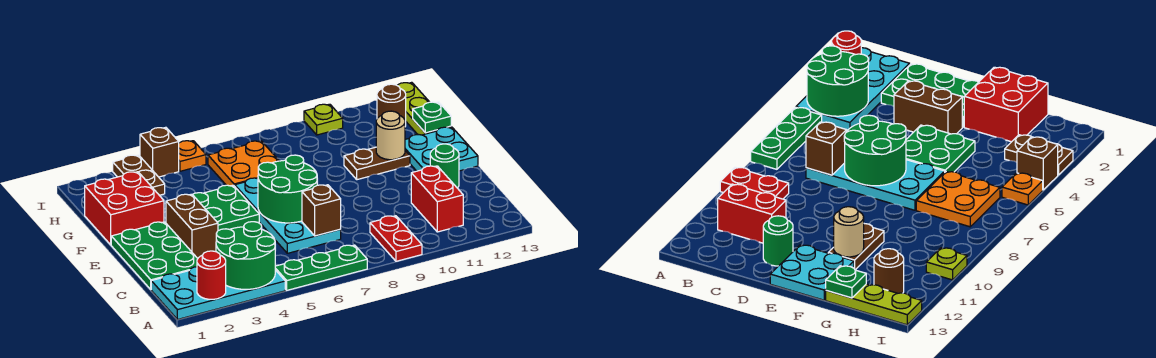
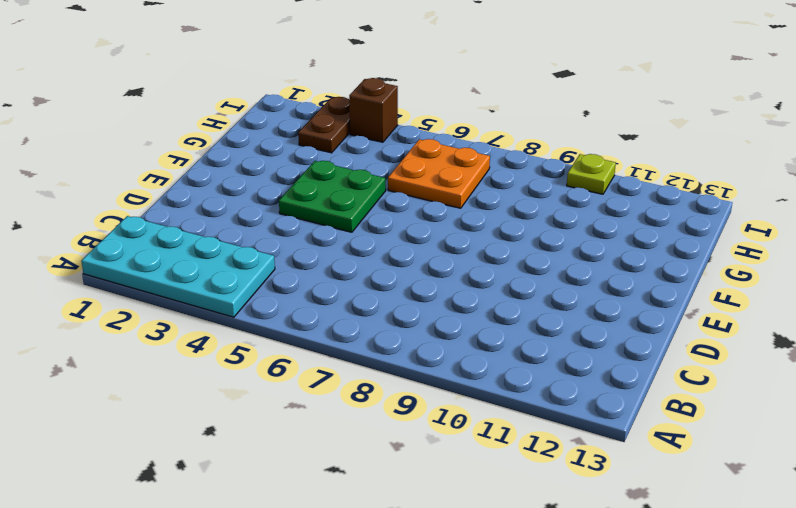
none -> green plate A5:A7 level 1
none -> red plate A9:B9 level 1
none -> red brick B11:C11 level 1

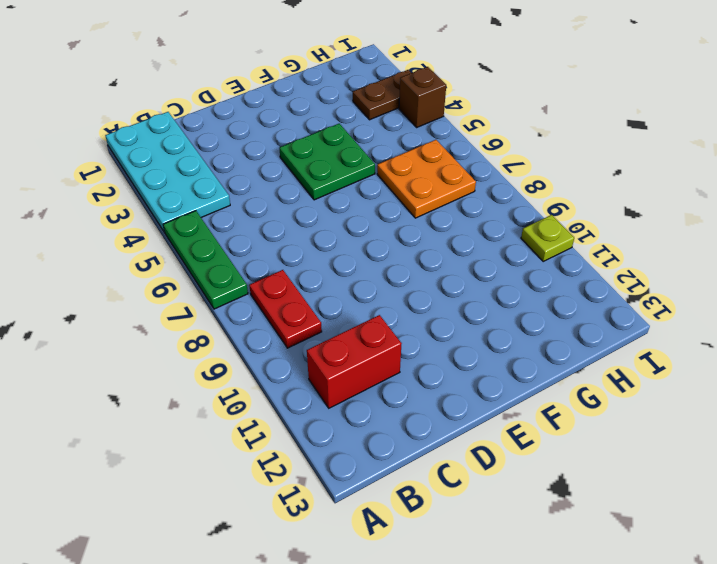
red plate B8:B9 level 1 -> red plate A9:B9 level 1
none -> green plate C1:E2 level 1
none -> cyan plate C6:F7 level 1
none -> brown brick D3:E3 level 1

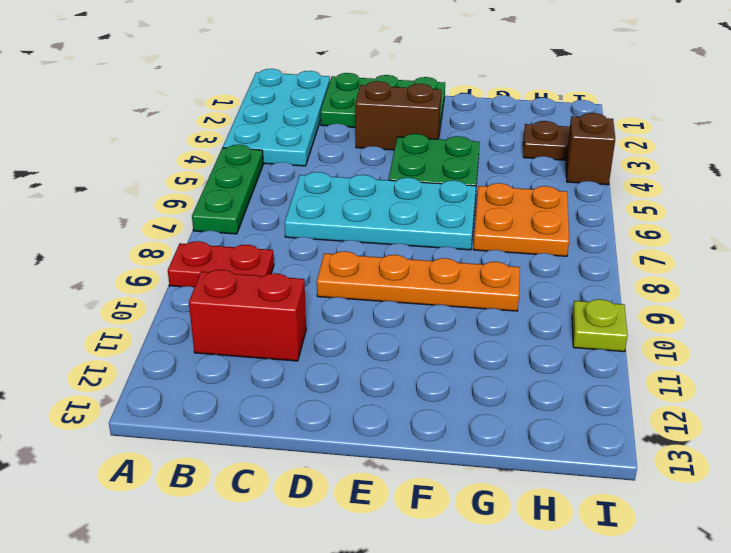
orange plate D9:G9 level 1 -> none
none -> green round brick D12 level 1
none -> cyan plate E12:F13 level 1
none -> red brick F1:G2 level 1

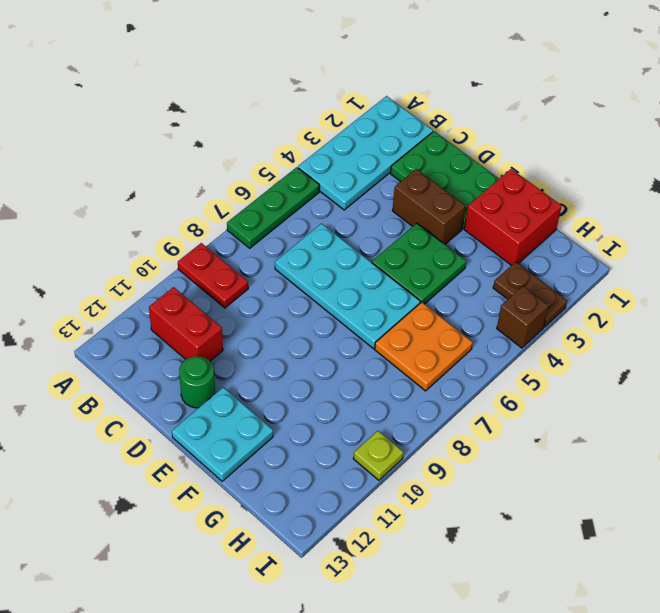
none -> brown plate F10:F11 level 1
none -> lime plate G13:I13 level 1
none -> brown round brick H12 level 1

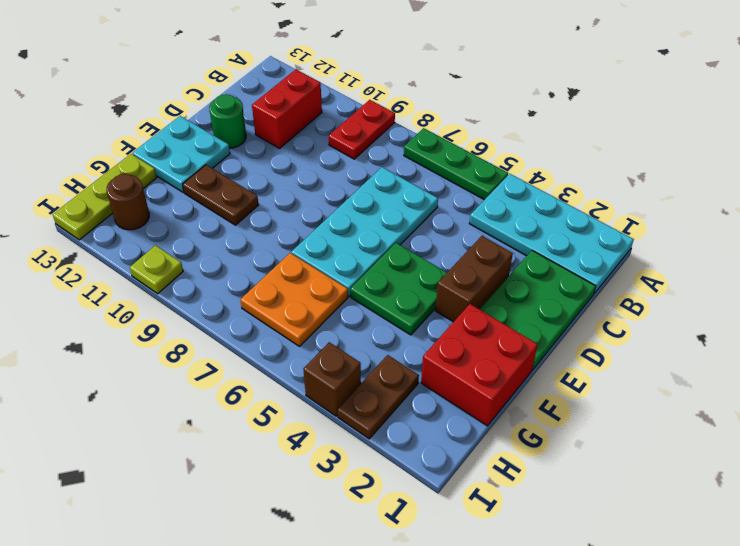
none -> orange plate I5 level 1
none -> red round brick A2 level 2
none -> green round brick A3:B4 level 2

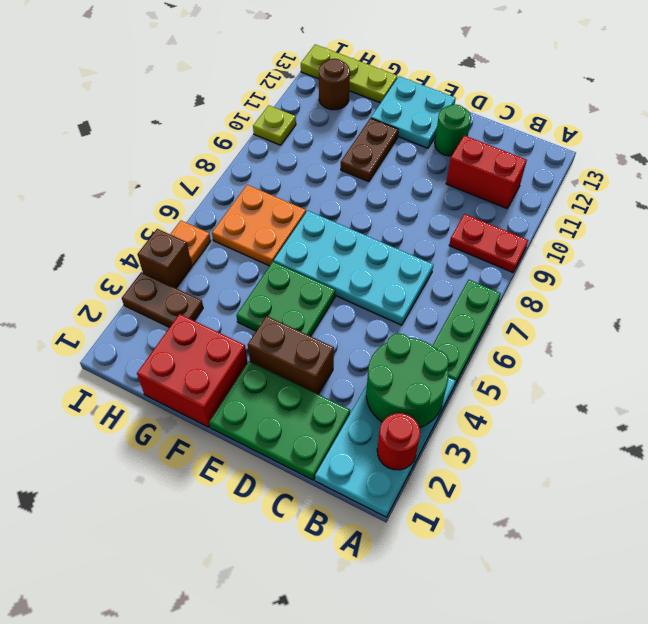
none -> brown brick C7 level 2
none -> green round brick D6:E7 level 2
none -> tan round brick F11 level 2

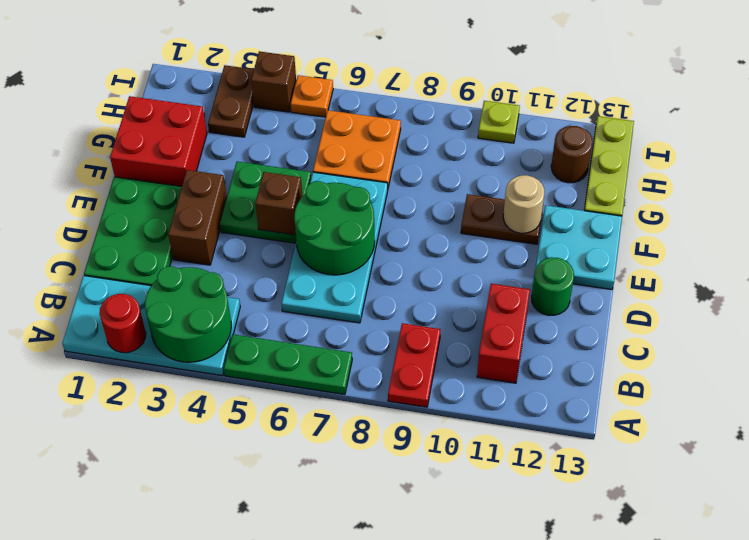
brown brick E5 level 2 -> brown brick C7 level 2
none -> green plate G13 level 2

